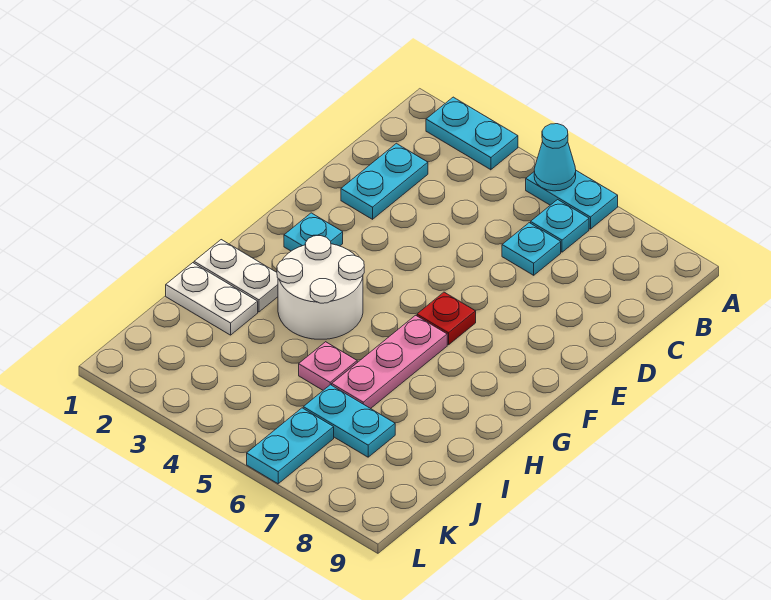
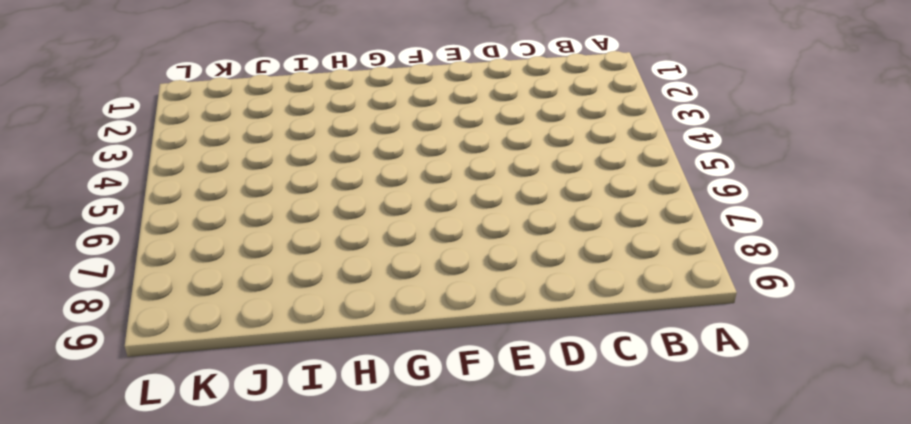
none -> cyan plate A2:A3 level 1
none -> cyan plate A5:A6 level 1
none -> cyan plate B6 level 1

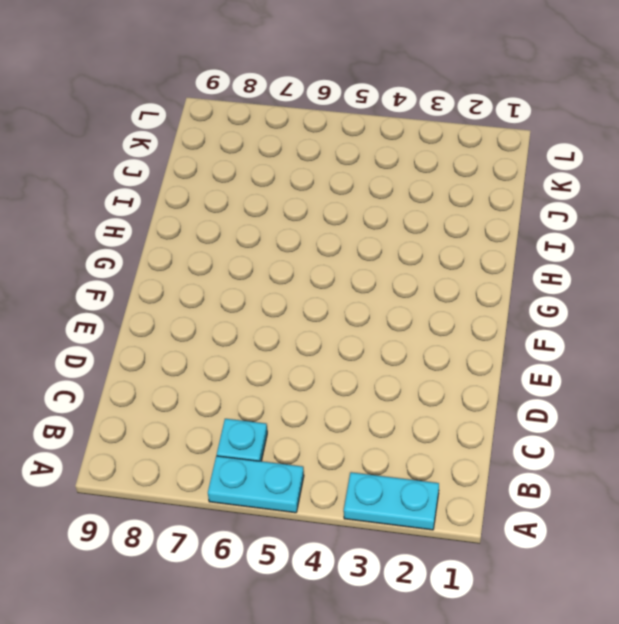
none -> cyan plate C2:D2 level 1
none -> cyan plate C6 level 1
none -> cyan plate F2 level 1

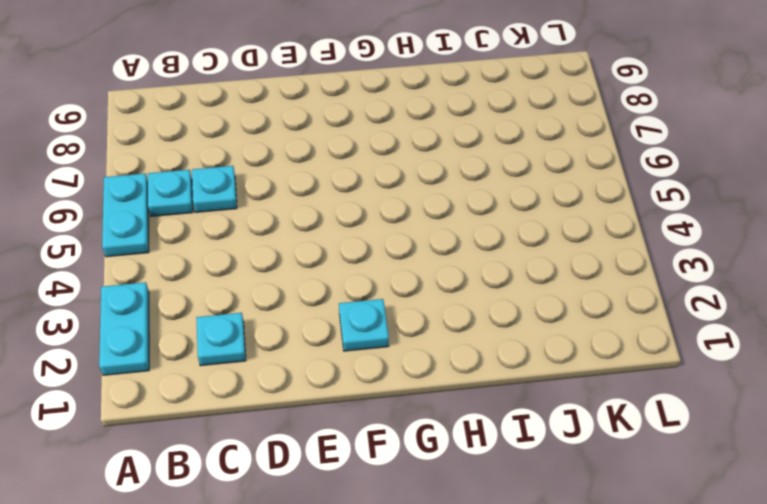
cyan plate C2 level 1 -> cyan plate C2:D2 level 1
none -> red plate F6 level 1
none -> white round brick G3:H4 level 1
none -> pink plate G6:I6 level 1

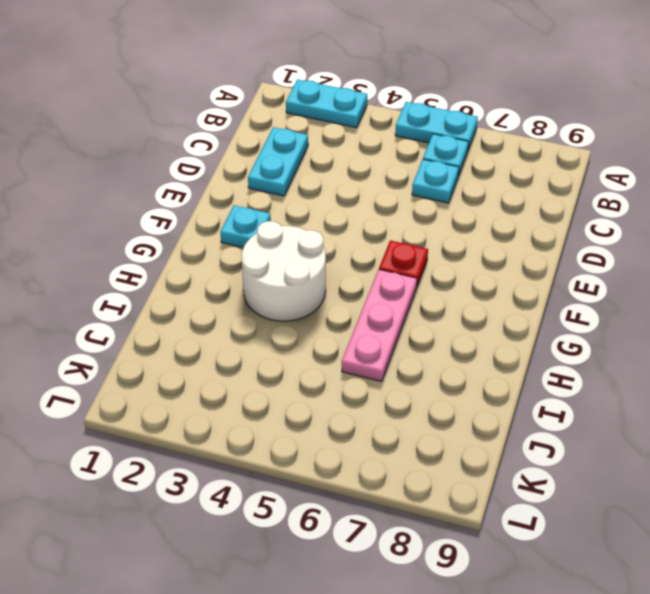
none -> white plate H1:H2 level 1
none -> white plate I1:I2 level 1
none -> pink plate I5 level 1

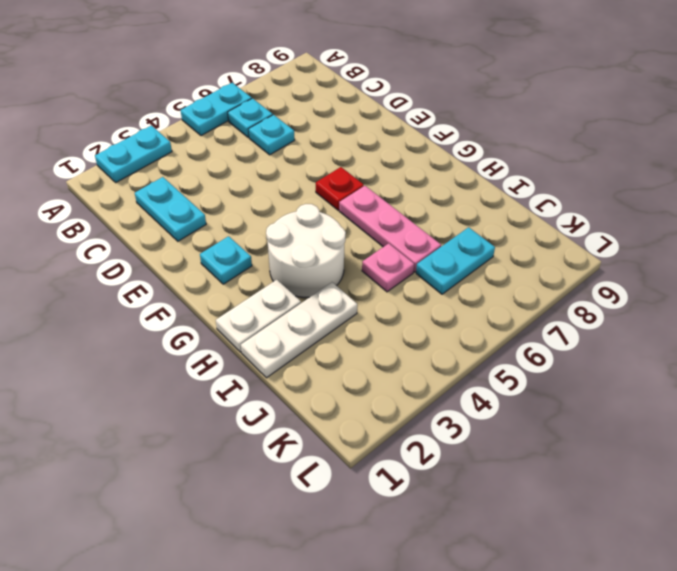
white plate I1:I3 level 1 -> white plate I1:I2 level 1
none -> cyan plate K6:L6 level 1
none -> cyan cone A5 level 2

